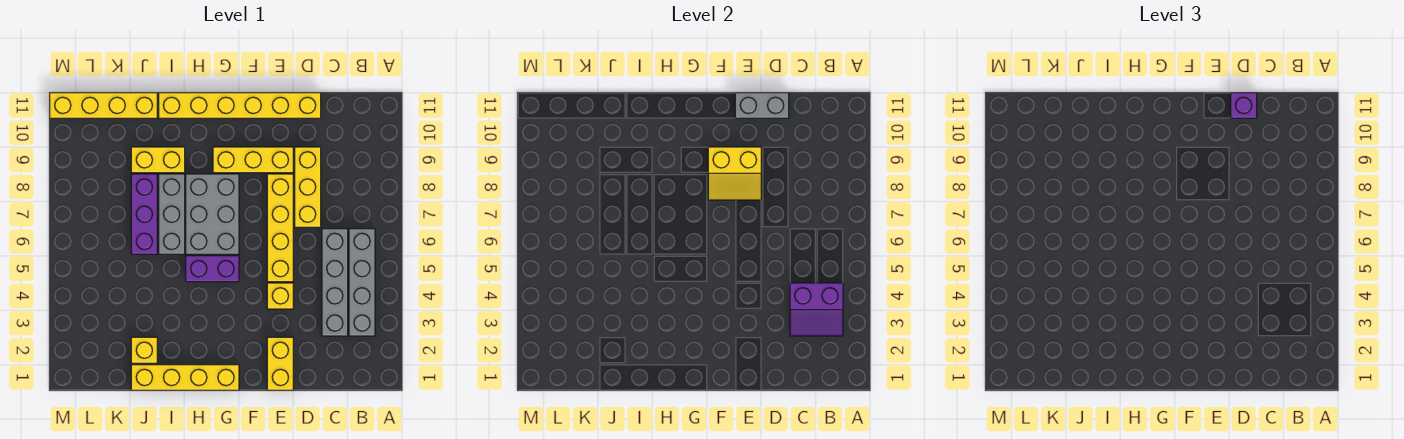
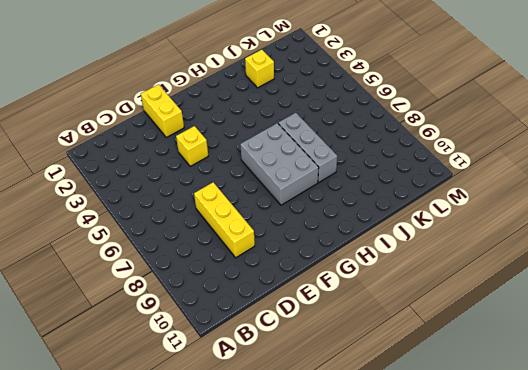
none -> grey brick B3:B6 level 1
none -> grey brick C3:C6 level 1
none -> yellow brick D11:I11 level 1

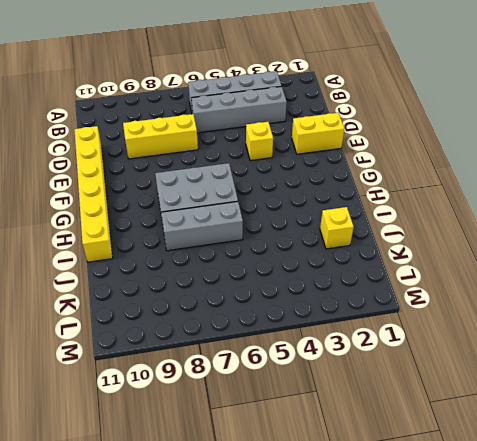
none -> yellow brick E5:E8 level 1
none -> yellow brick E9:G9 level 1
none -> yellow brick G1:J1 level 1

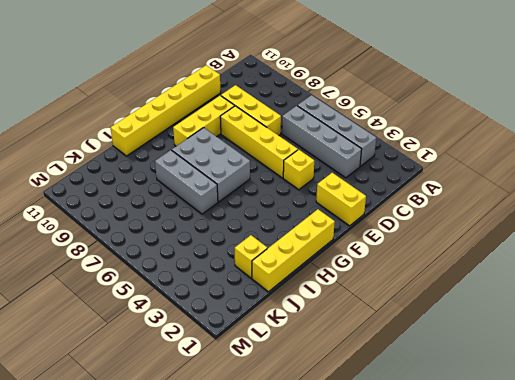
none -> purple brick G5:H5 level 1
none -> yellow brick I9:J9 level 1
none -> purple brick J6:J8 level 1

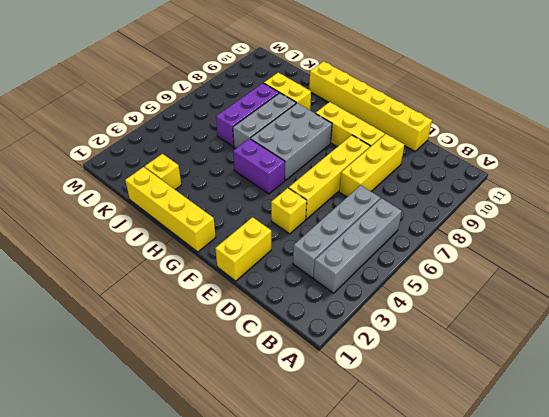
none -> yellow brick J11:M11 level 1
none -> purple slope B3:C4 level 2 top 4
none -> grey brick D11:E11 level 2

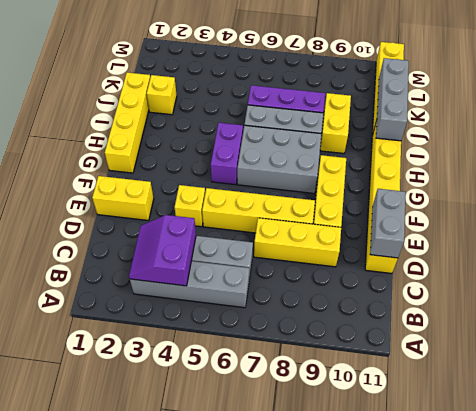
grey brick I11:K11 level 2 -> none
none -> yellow slope E8:F9 level 2 top 9
none -> purple brick D11 level 3

